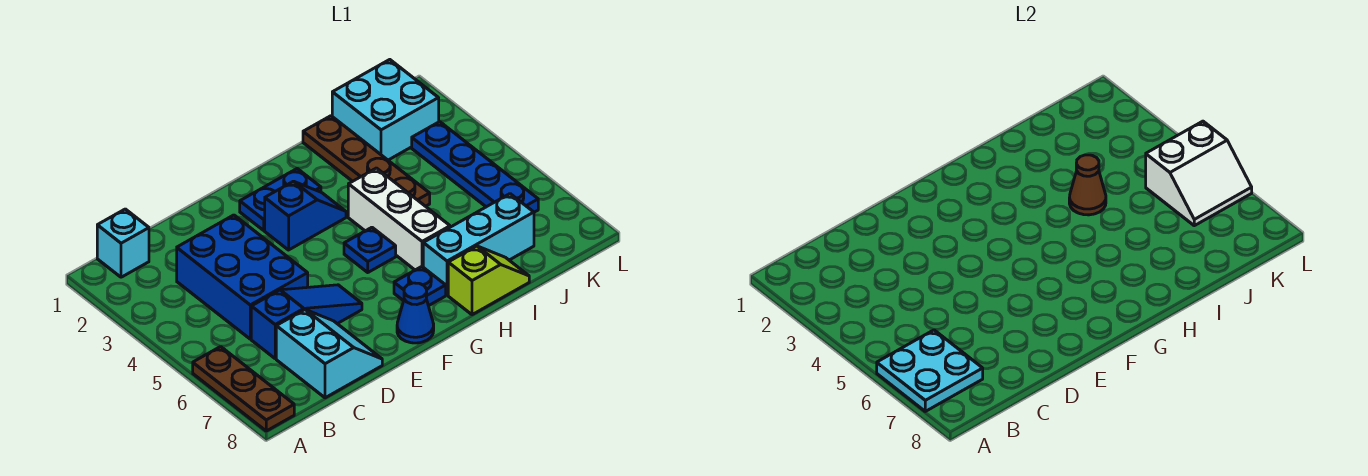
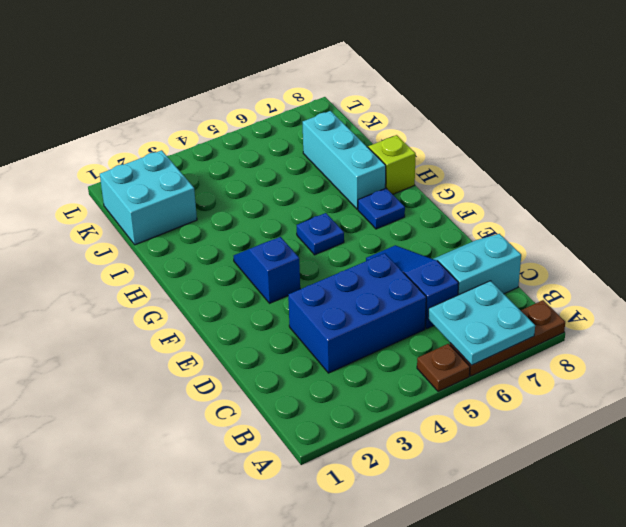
brown plate A5 level 1 -> none
none -> cyan brick B1 level 1
none -> blue plate F2:G2 level 1
none -> blue cone F8 level 1

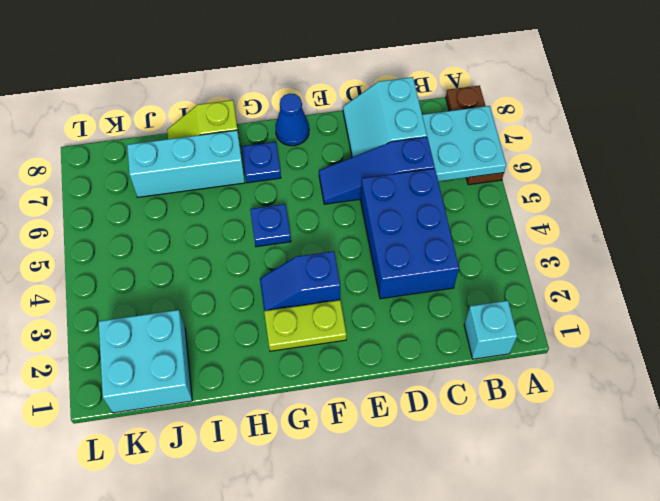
lime plate F2:G2 level 1 -> blue plate F2:G2 level 1
none -> white brick H4:H6 level 1
none -> brown plate I1:I4 level 1
none -> blue plate K3:K6 level 1

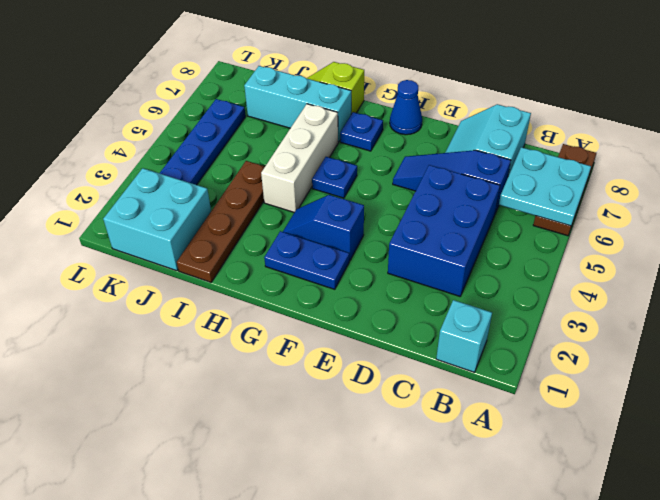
none -> brown cone I4 level 2
none -> white slope K5:L6 level 2 top 5

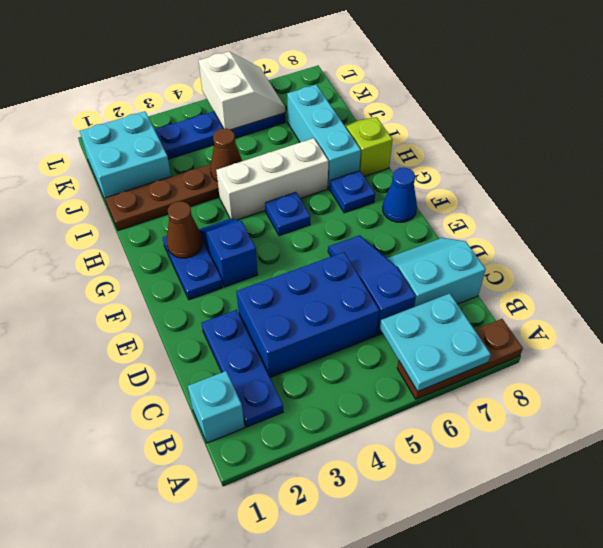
blue plate B2:D2 level 1 -> none
brown cone G2 level 2 -> none

